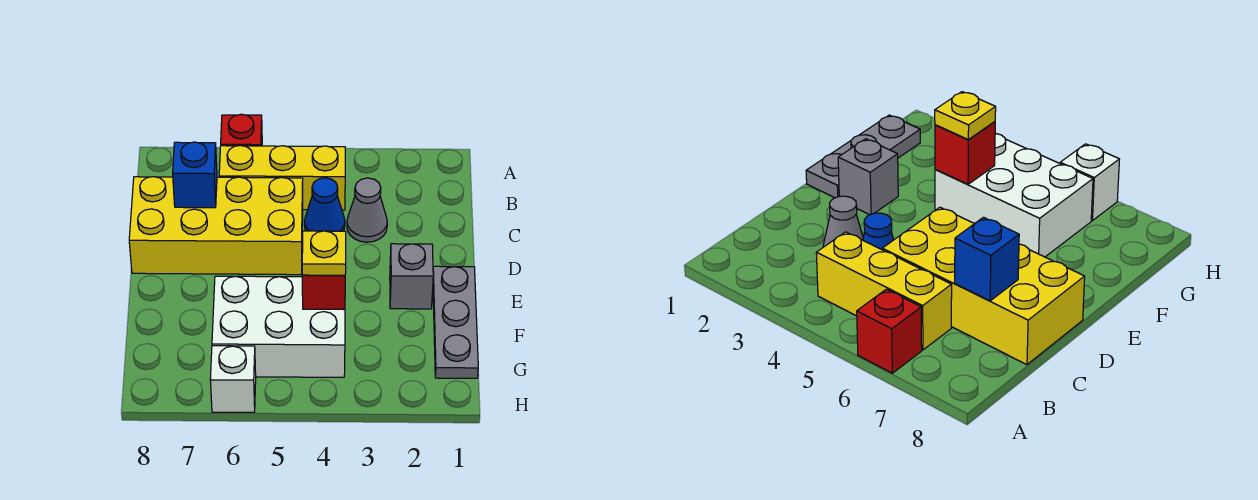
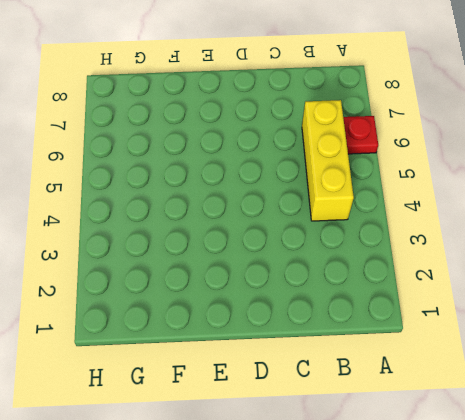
red plate A6 level 1 -> red brick A6 level 1
none -> grey cone C3 level 1
none -> blue cone C4 level 1
none -> yellow brick C5:D8 level 1

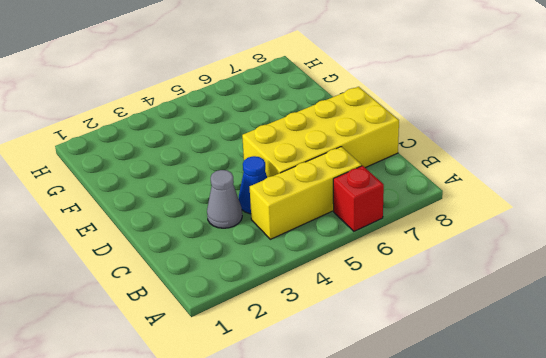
none -> grey plate E1:G1 level 1
none -> grey brick E2 level 1
none -> white brick F4:G6 level 1

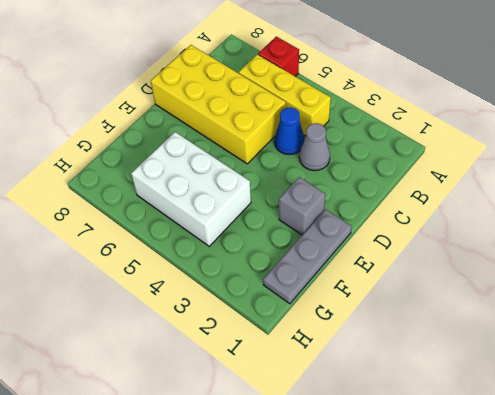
none -> white brick H6 level 1
none -> blue brick C7 level 2
none -> red brick F4 level 2

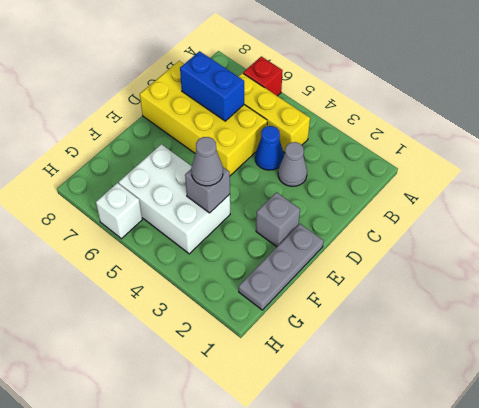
blue brick C6:C7 level 2 -> blue brick C7 level 2
grey brick F4 level 2 -> red brick F4 level 2
grey cone F4 level 3 -> yellow plate F4 level 3

